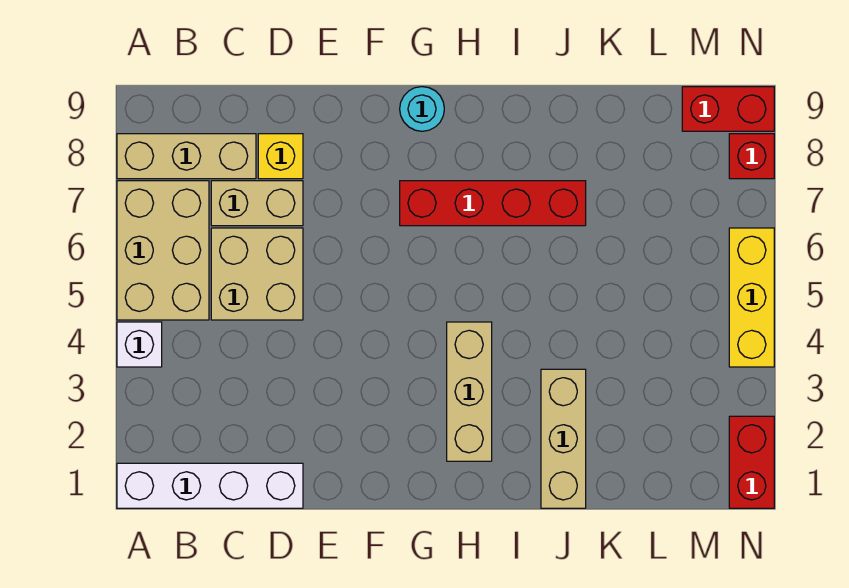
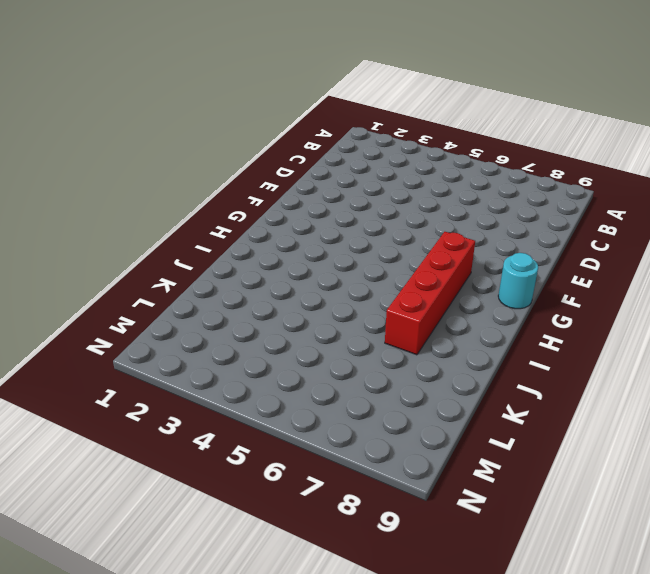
none -> white brick A1:D1 level 1
none -> white brick A4 level 1
none -> tan brick A5:B7 level 1

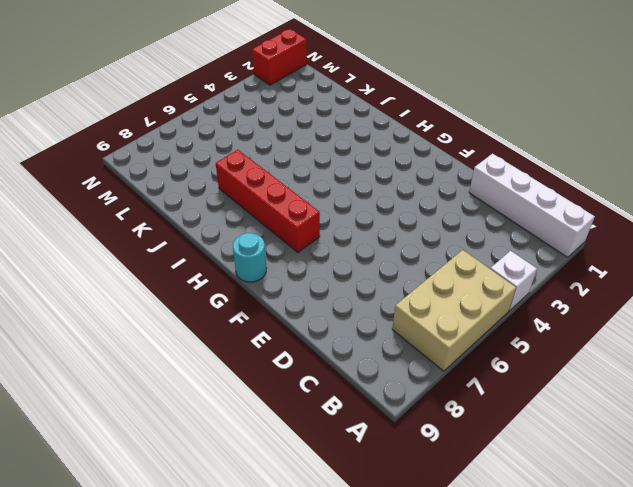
none -> tan brick A8:C8 level 1
none -> tan brick C5:D6 level 1
none -> tan brick C7:D7 level 1

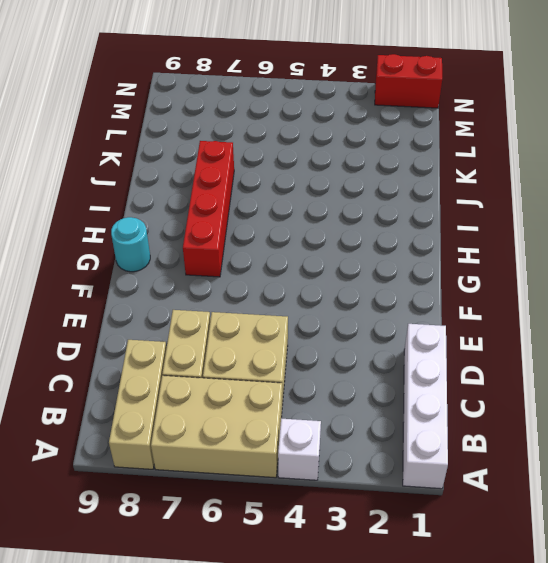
none -> yellow brick D8 level 1
none -> tan brick H2:H4 level 1
none -> tan brick J1:J3 level 1

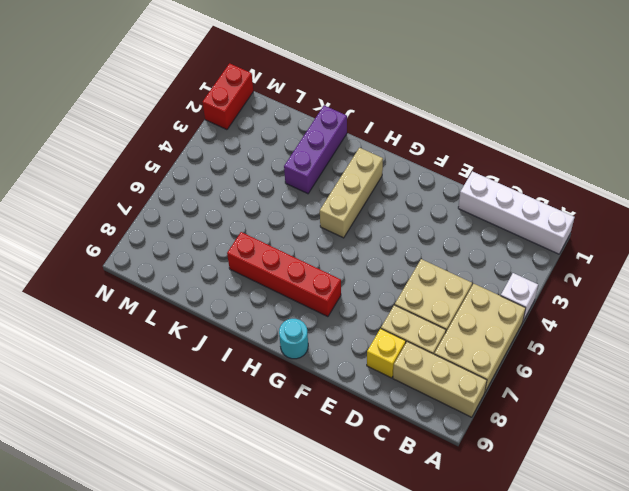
purple brick J1:J3 level 1 -> tan brick J1:J3 level 1
none -> red brick M9:N9 level 1
none -> yellow brick N4:N6 level 1
none -> red brick N8 level 1

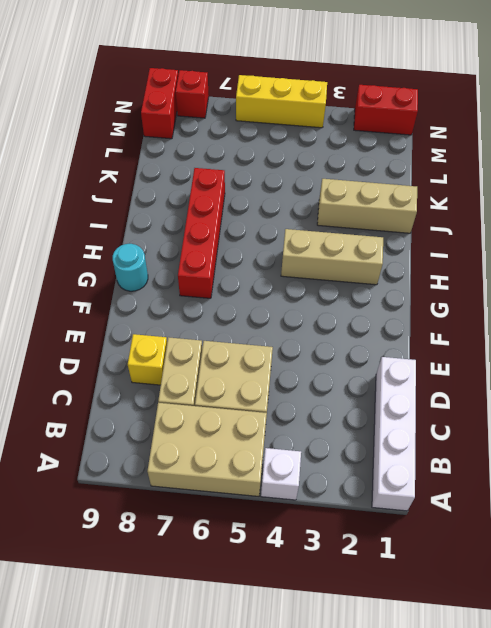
none -> tan brick A8:C8 level 1

